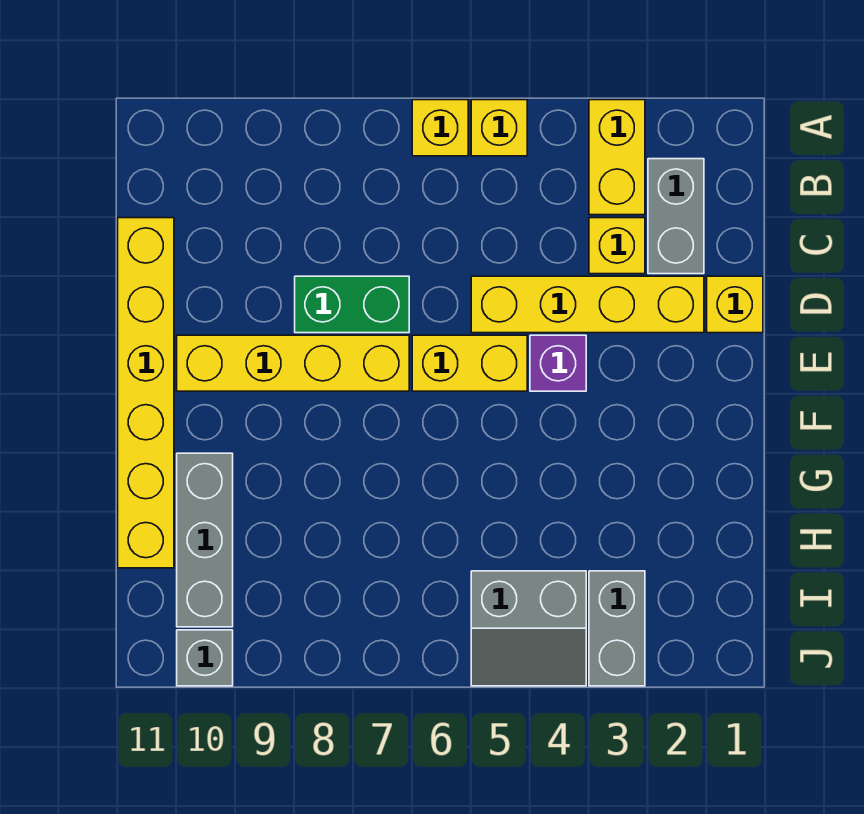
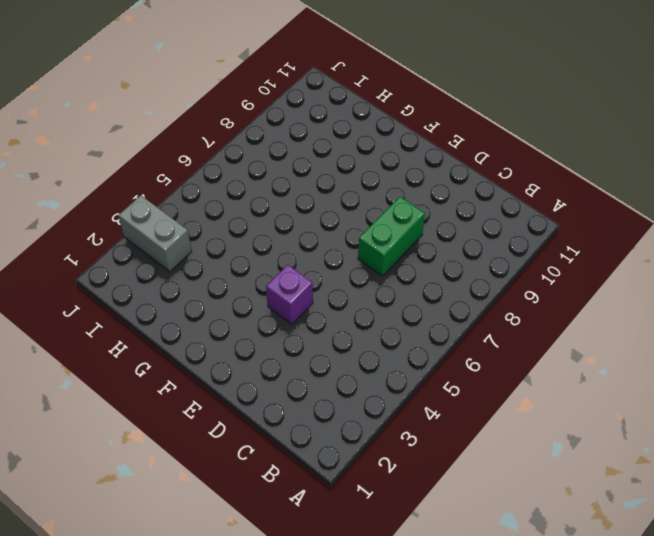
none -> yellow brick A3:B3 level 1
none -> yellow brick A5 level 1
none -> yellow brick A6 level 1

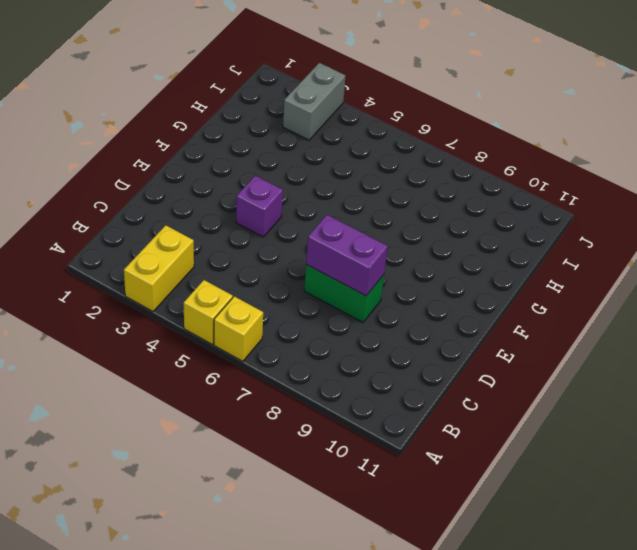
purple brick D7:D8 level 2 -> none
none -> grey brick B2:C2 level 1
none -> yellow brick C3 level 1
none -> yellow brick C11:H11 level 1

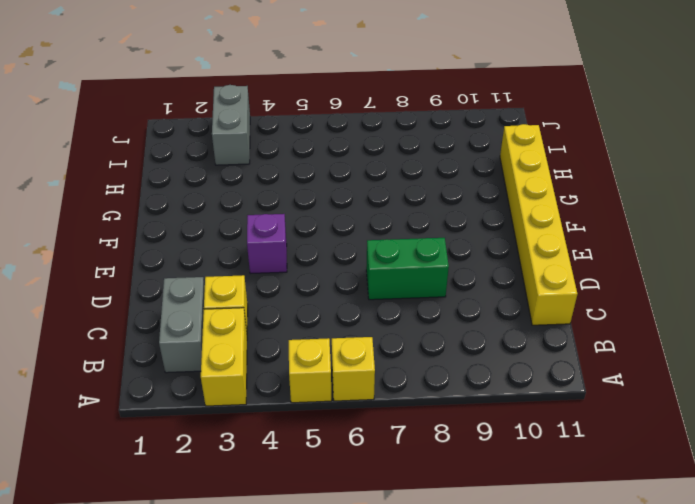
none -> yellow brick D1 level 1
none -> yellow brick D2:D5 level 1
none -> yellow brick E5:E6 level 1

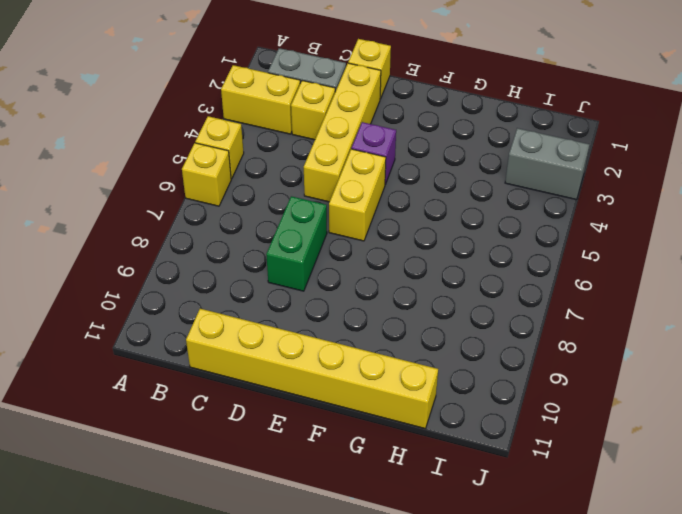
none -> yellow brick E7:E10 level 1
none -> grey brick G10:I10 level 1
none -> grey slope I4:J5 level 1 top I

